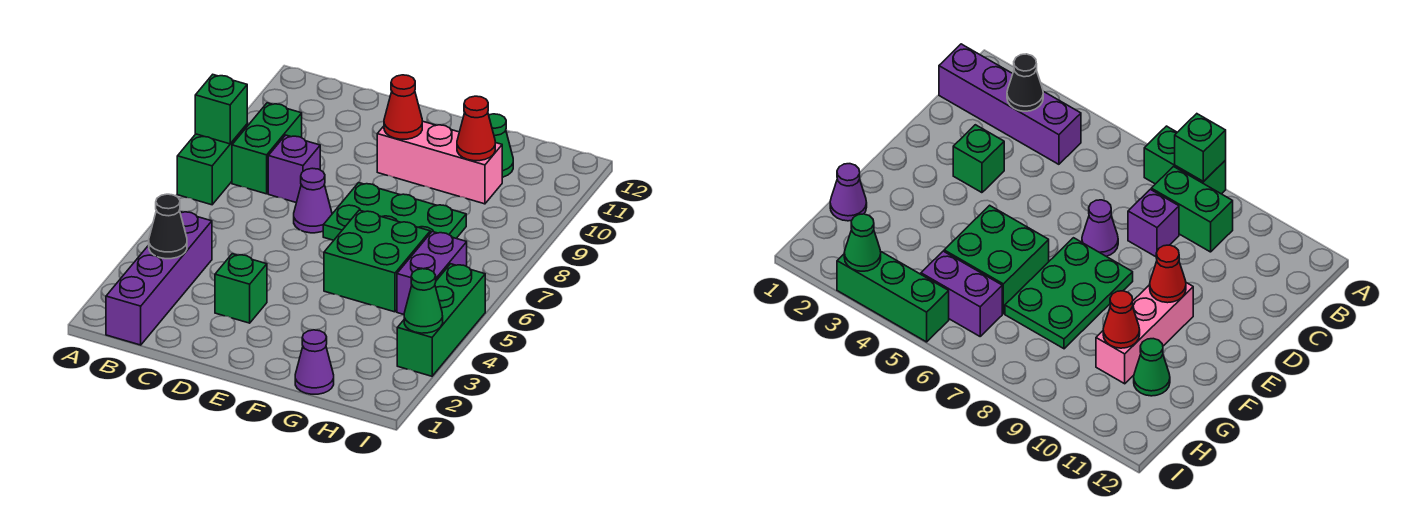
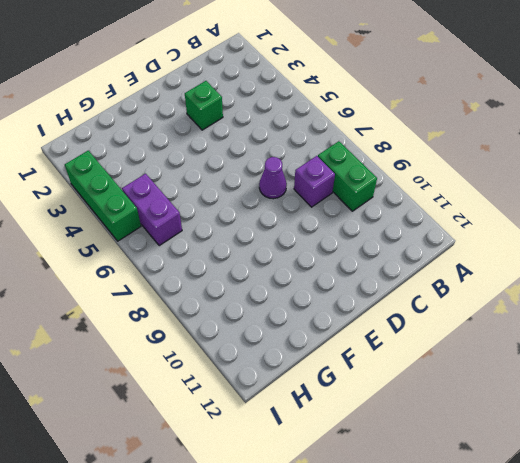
none -> green brick A7:A8 level 1
none -> purple brick B1:B4 level 1
none -> green plate E7:G8 level 1

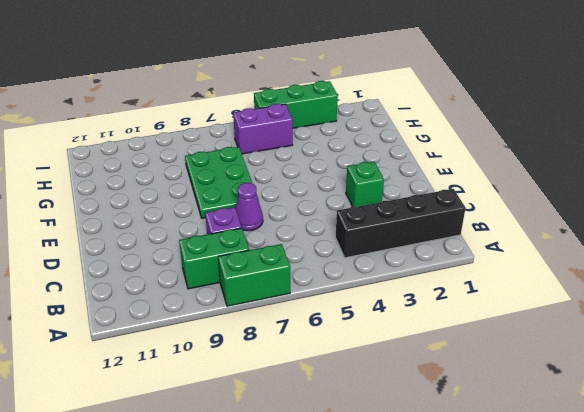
black brick B1:B4 level 1 -> purple brick B1:B4 level 1
none -> pink brick E10:G10 level 1
none -> green brick F5:G6 level 1
none -> purple cone G1 level 1

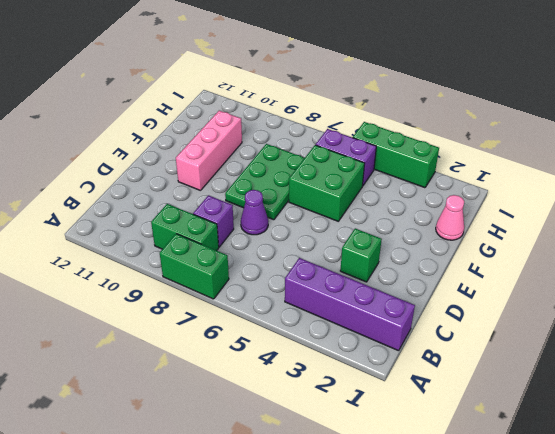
pink cone G1 level 1 -> purple cone G1 level 1
none -> green cone G11 level 1
none -> green brick A8 level 2
none -> black cone B3 level 2

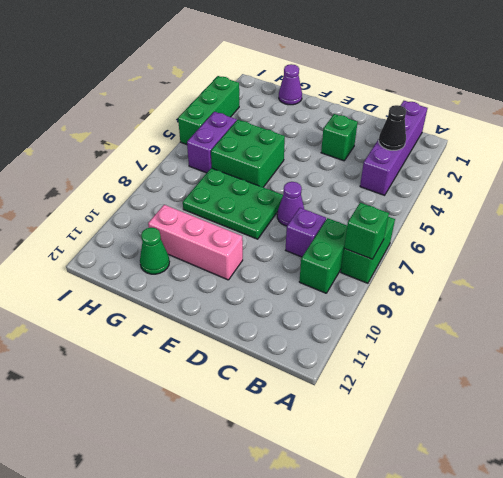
none -> red cone E10 level 2
none -> red cone G10 level 2
none -> green cone I3 level 2

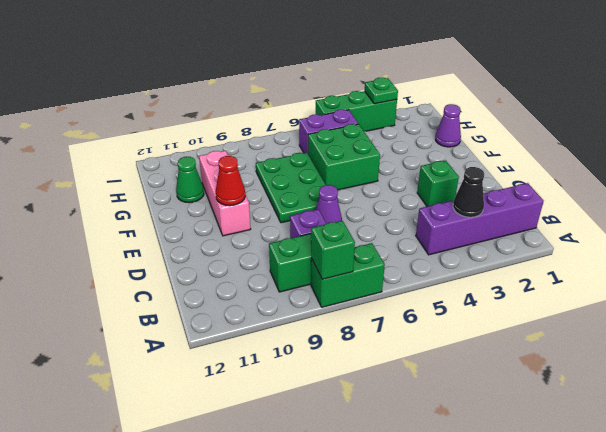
green plate I3 level 2 -> green cone I3 level 2
none -> red cone G10 level 2

